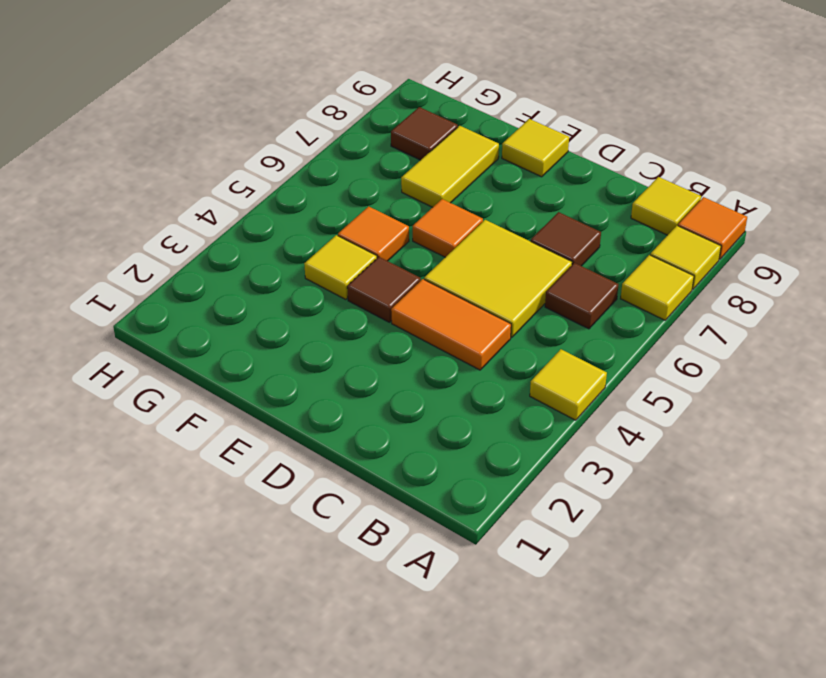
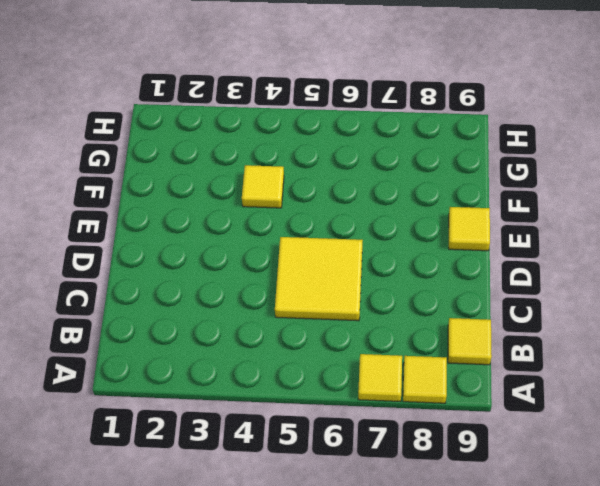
none -> yellow tile A4 level 1
none -> orange tile A9 level 1
none -> brown tile B6 level 1

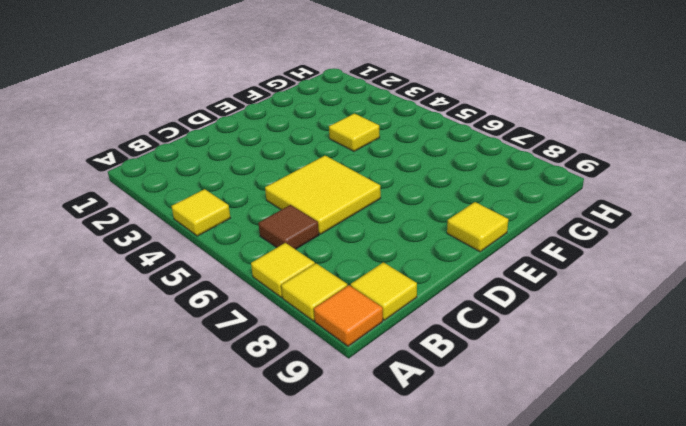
none -> orange tile C4:D4 level 1
none -> brown tile C7 level 1
none -> brown tile E4 level 1

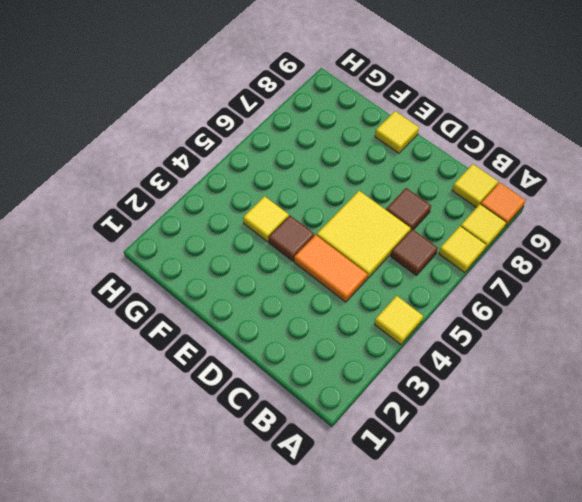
none -> orange tile E6 level 1
none -> orange tile F5 level 1
none -> yellow tile F7:F8 level 1

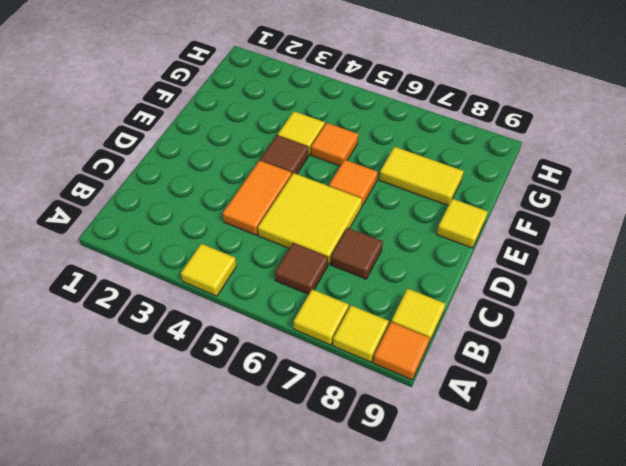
none -> brown tile G8 level 1

